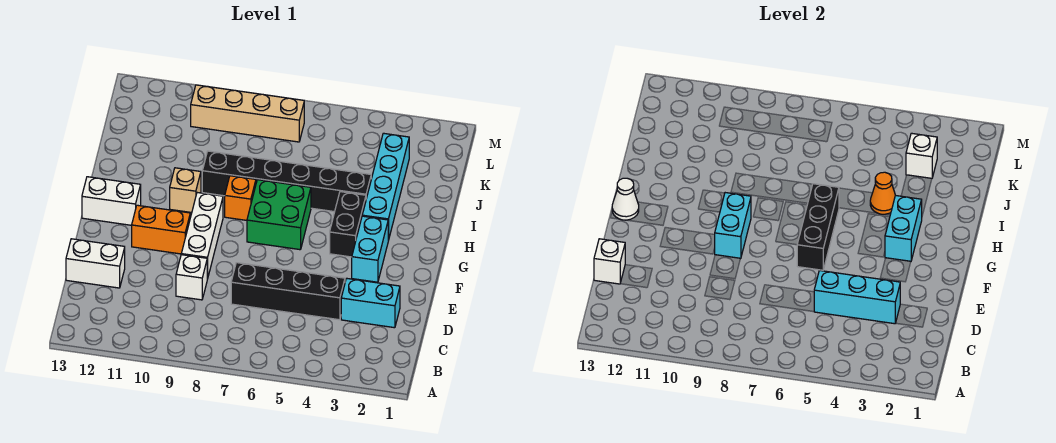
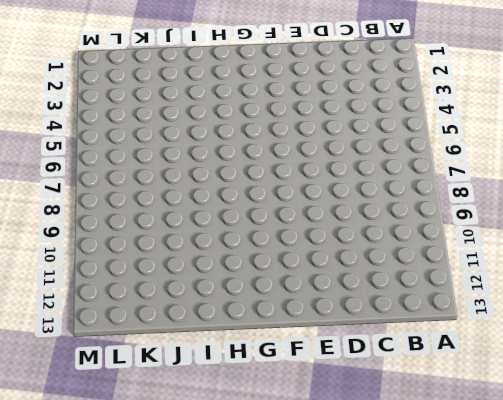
none -> cyan brick D2:D3 level 1
none -> black brick D4:D7 level 1
none -> white brick D9 level 1

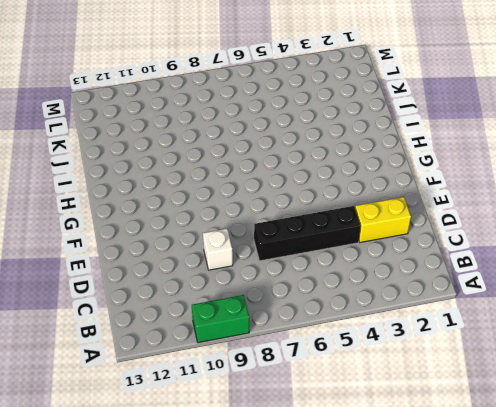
green brick A9:A10 level 1 -> none
yellow brick D2:D3 level 1 -> cyan brick D2:D3 level 1
none -> white brick D12:D13 level 1
none -> white brick E9:G9 level 1
none -> cyan brick F3:G3 level 1

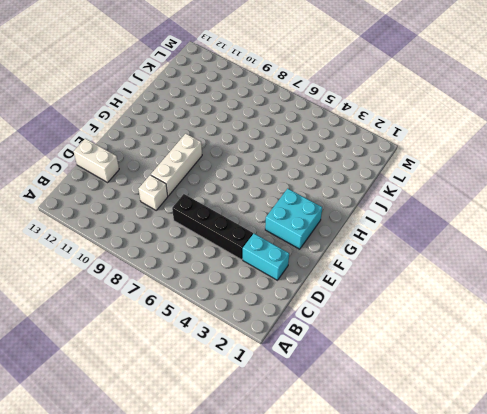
cyan brick F2:G3 level 1 -> cyan brick F3:G3 level 1
none -> orange brick F10:F11 level 1
none -> black brick G4:H4 level 1
none -> green brick G6:H7 level 1

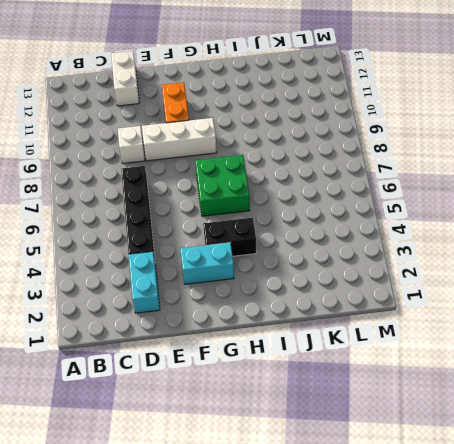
none -> white brick G12:G13 level 1
none -> cyan brick H3:K3 level 1
none -> orange brick H8 level 1

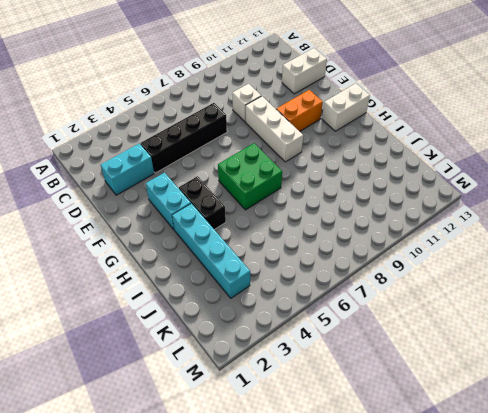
none -> orange brick H8 level 1
none -> tan brick H10 level 1
none -> black brick I4:I9 level 1

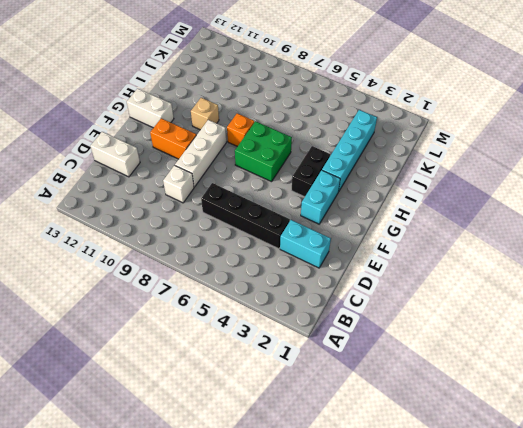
none -> black brick I4:I9 level 1
none -> tan brick L7:L10 level 1
none -> cyan brick D3:D5 level 2

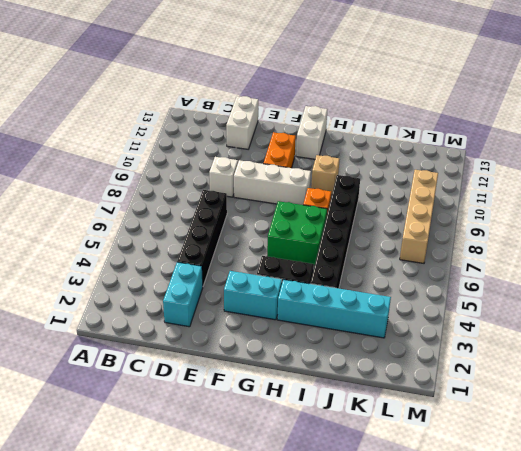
none -> cyan brick D3:D5 level 2
none -> white brick D13 level 2
none -> black brick F6:H6 level 2

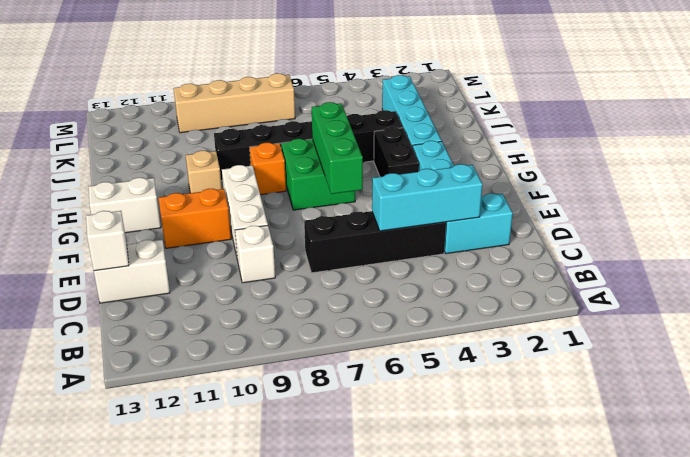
green brick F6:H6 level 2 -> black brick F6:H6 level 2
none -> cyan brick F9:G9 level 2
none -> cyan brick G3:H3 level 2
none -> white cone G13 level 2

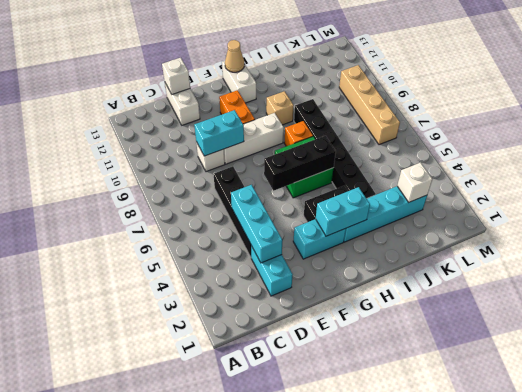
cyan brick D9:E9 level 2 -> cyan brick F9:G9 level 2
tan cone G13 level 2 -> white cone G13 level 2
none -> orange cone I4 level 2

